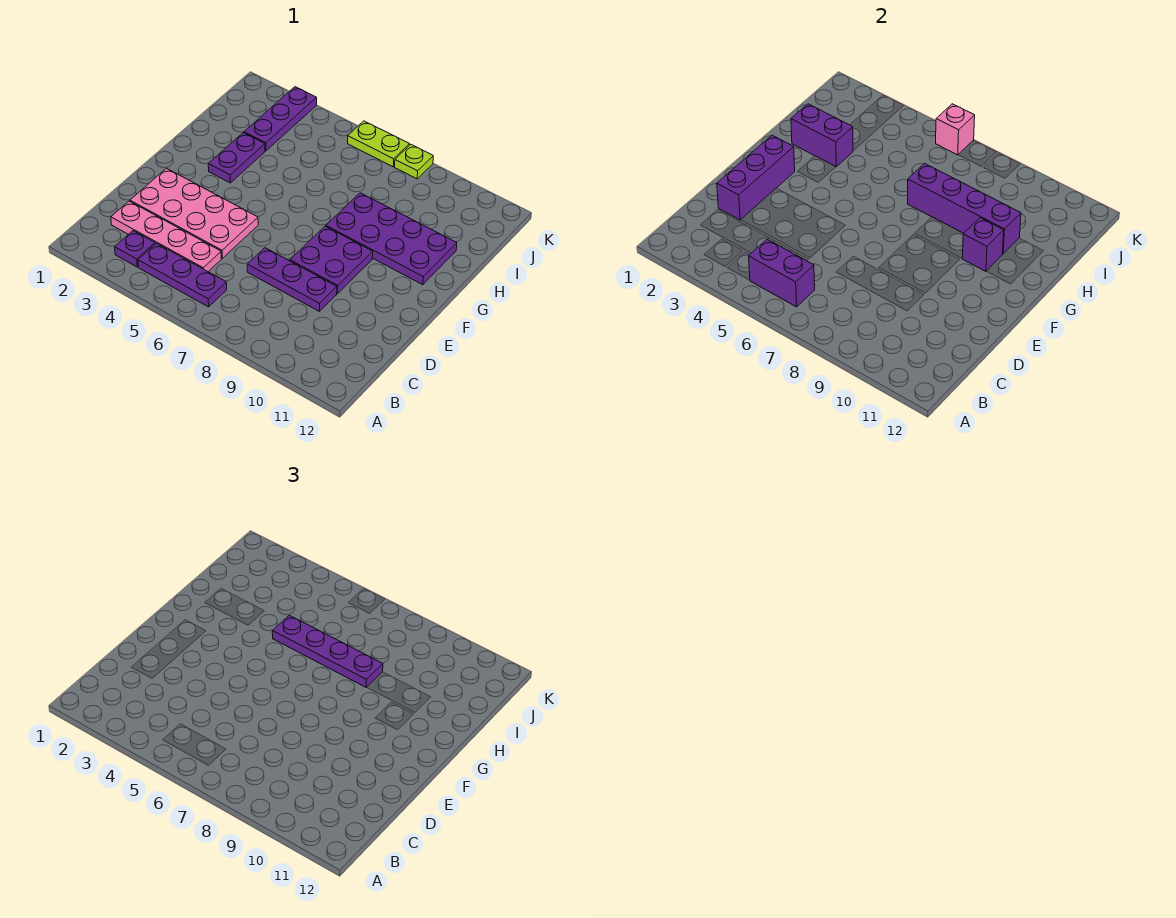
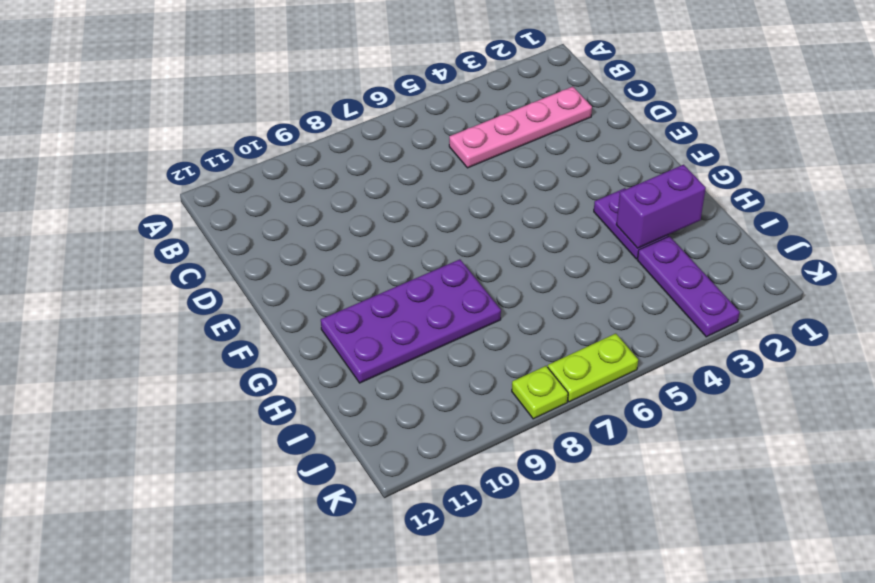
none -> purple plate B3 level 1
none -> purple plate B4:B6 level 1
none -> pink plate D2:E5 level 1

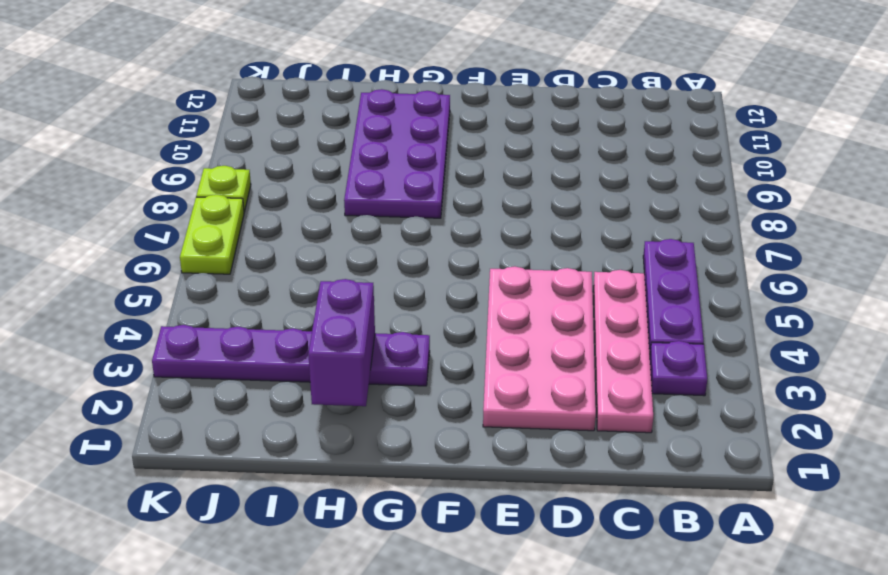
none -> purple plate D7:D9 level 1
none -> purple plate E8:F9 level 1
none -> purple brick B5:B6 level 2

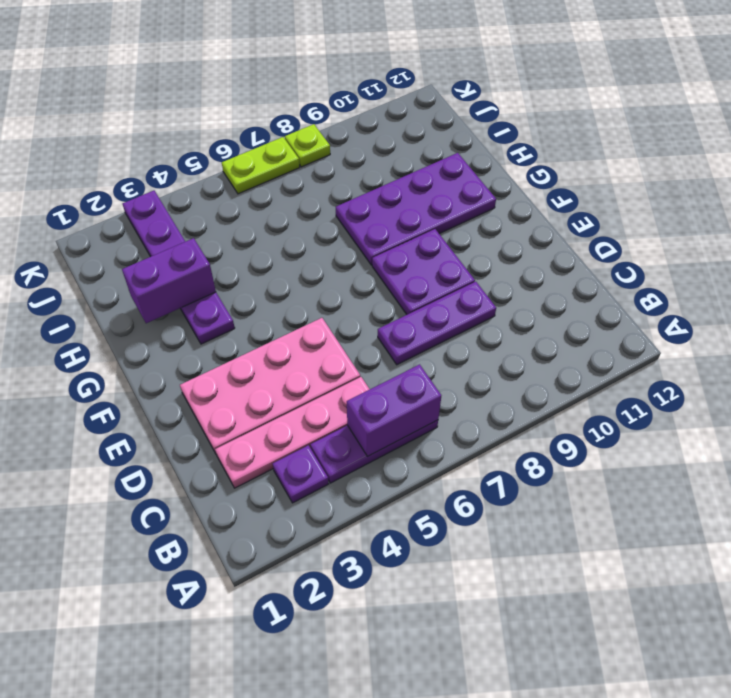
none -> purple brick D2:F2 level 2
none -> purple brick G10 level 2
none -> purple brick H7:H10 level 2

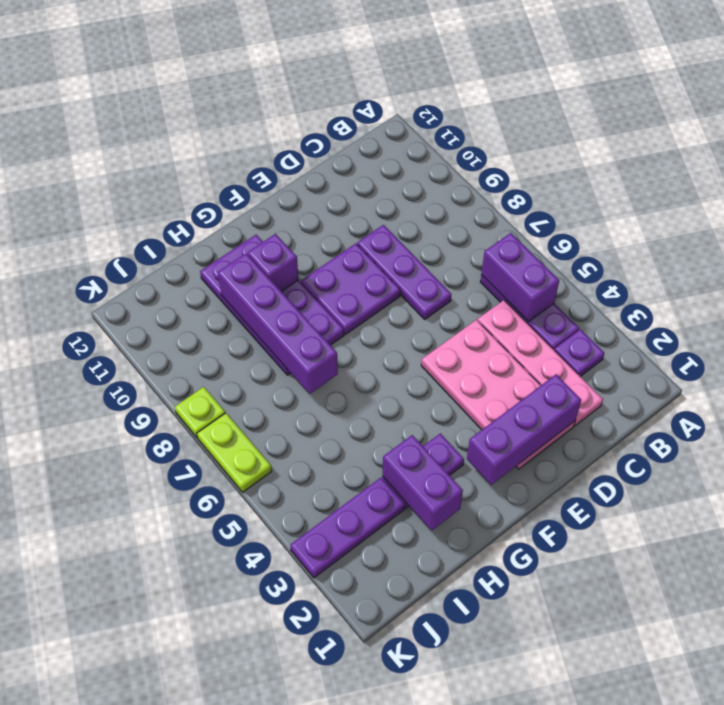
none -> pink brick K6 level 2
none -> purple plate H5:H8 level 3

